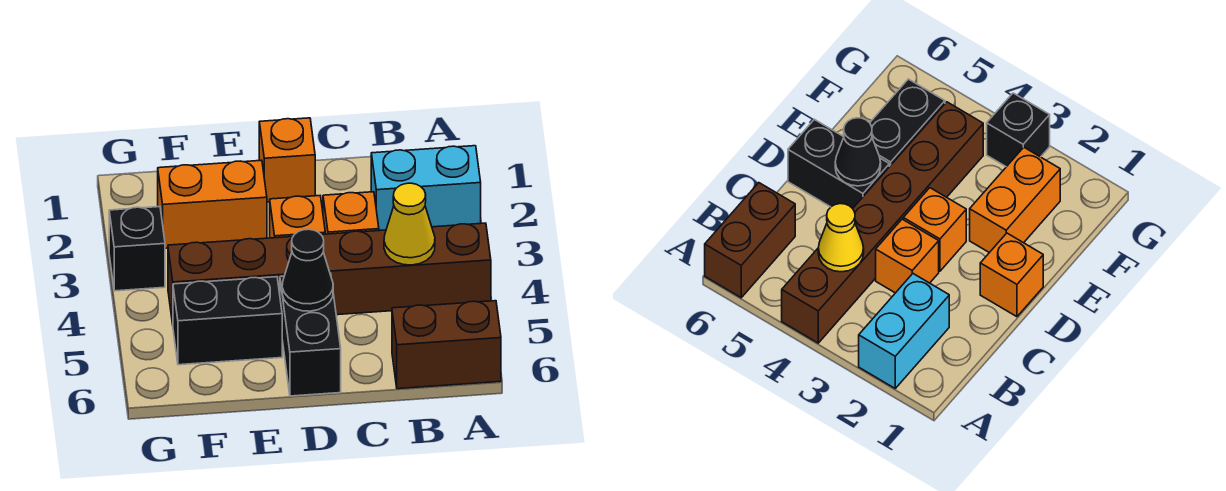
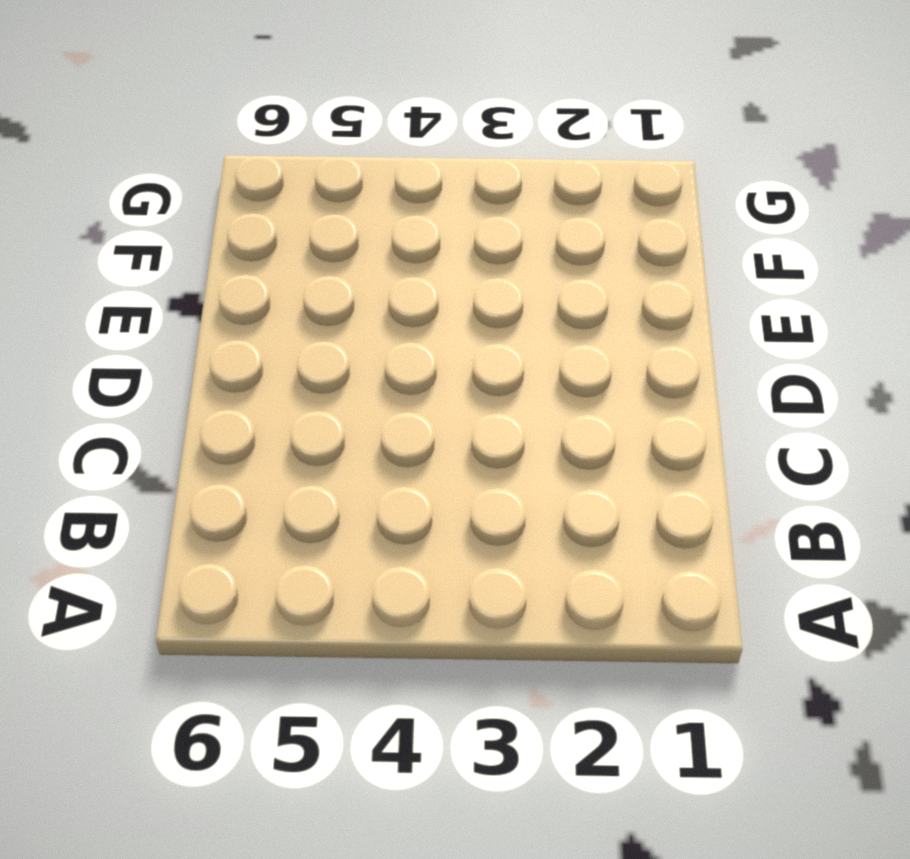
none -> cyan brick A2:B2 level 1
none -> brown brick A4:F4 level 1
none -> brown brick A6:B6 level 1

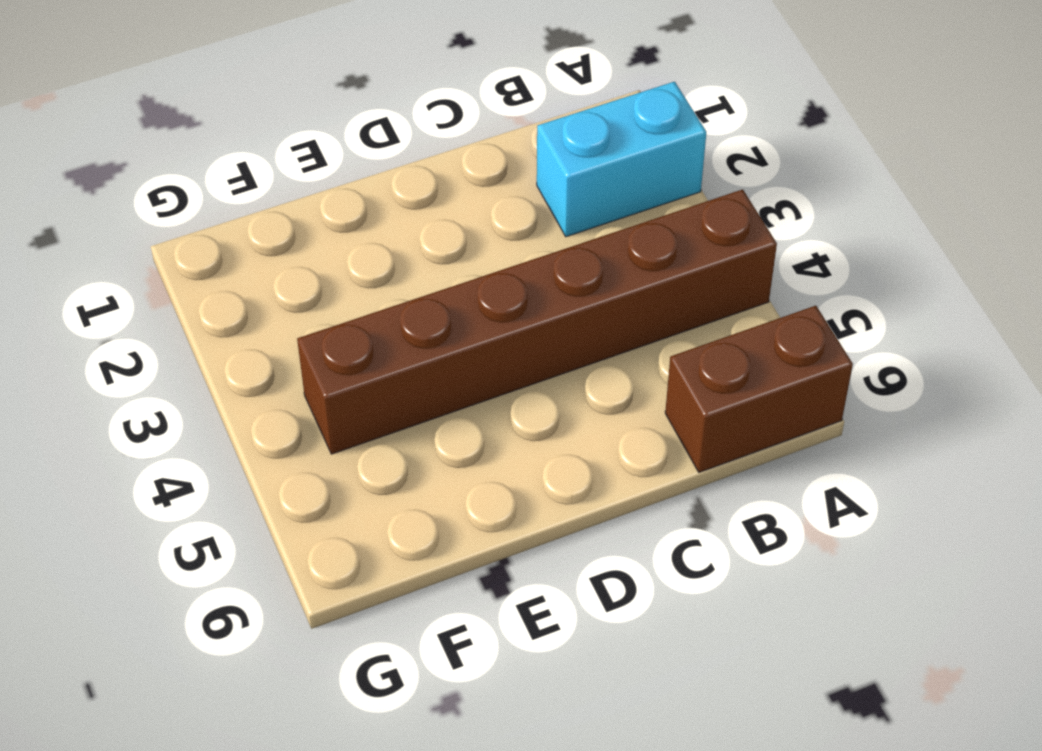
none -> orange brick C3 level 1
none -> orange brick D1 level 1
none -> orange brick D3 level 1

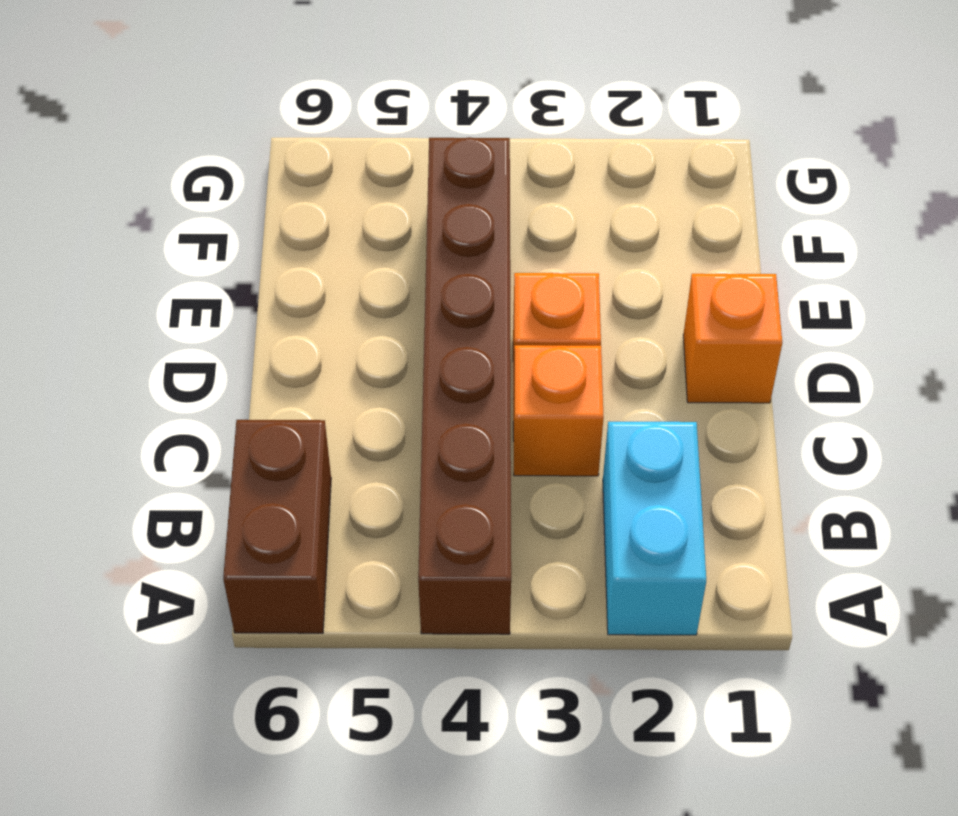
none -> black brick D5:D6 level 1
none -> orange brick E2:F2 level 1
none -> black brick E5:F5 level 1

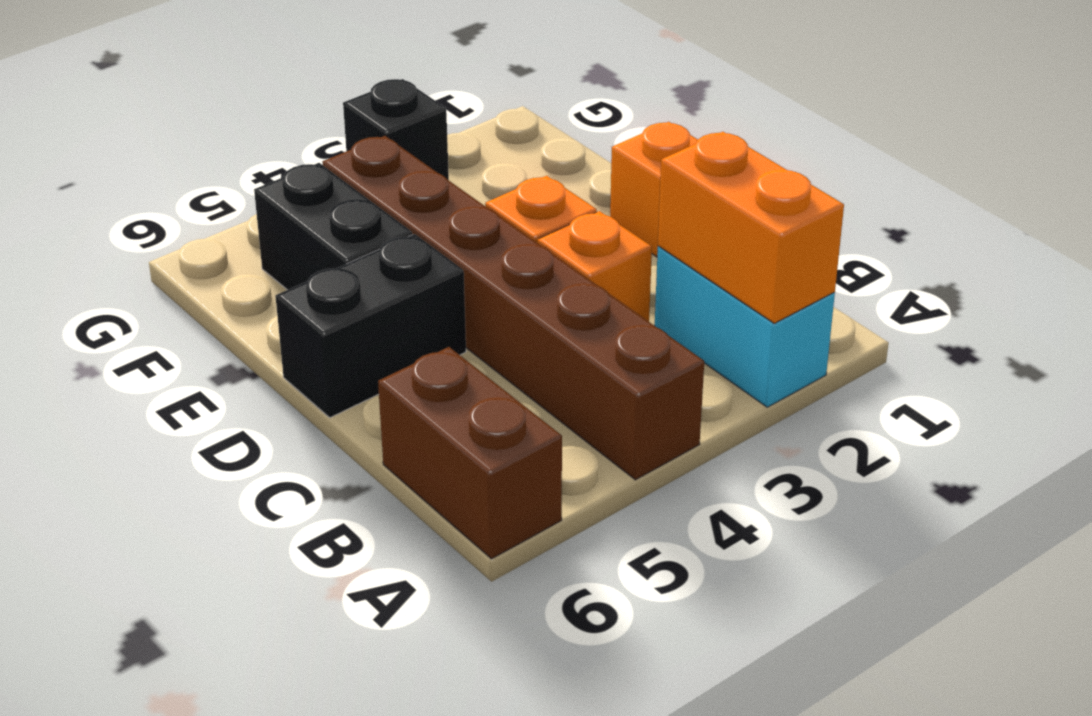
orange brick A2:B2 level 2 -> orange brick E2:F2 level 1
none -> yellow cone B4 level 2
none -> black cone D5 level 2

